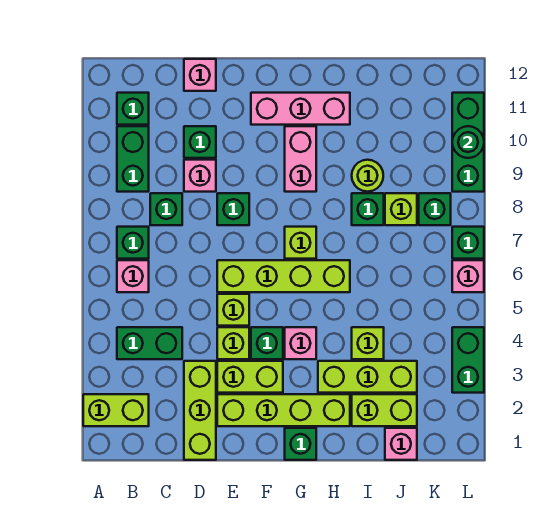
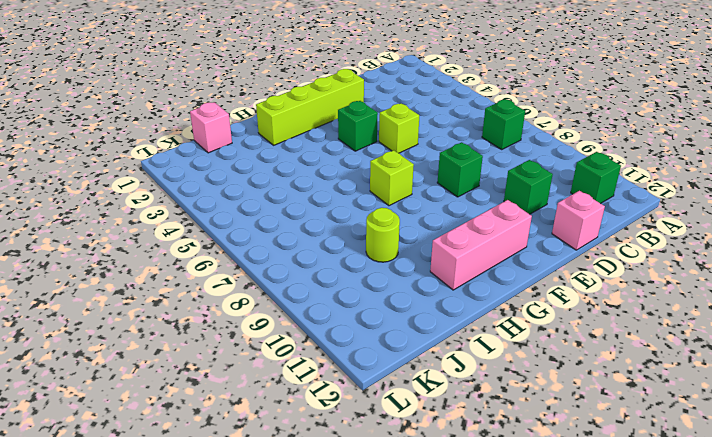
none -> lime brick A2:B2 level 1
none -> green brick B4:C4 level 1
none -> pink brick B6 level 1
none -> green brick B9:B10 level 1

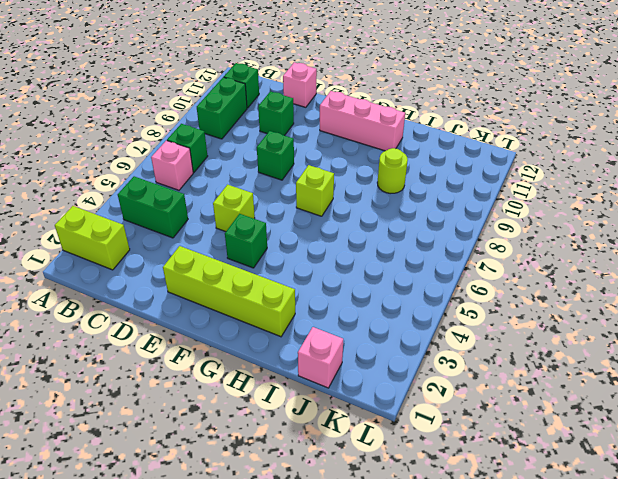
none -> green brick C8 level 1
none -> lime brick D1:D3 level 1
none -> pink brick D9 level 1
none -> lime brick E3:F3 level 1

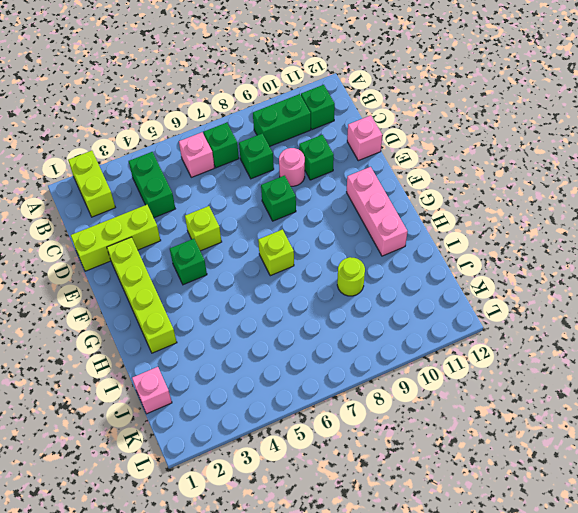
pink round brick D9 level 1 -> pink brick D9 level 1
none -> lime brick E3:F3 level 1
none -> lime brick E4 level 1
none -> lime brick E6:H6 level 1
none -> green brick G1 level 1

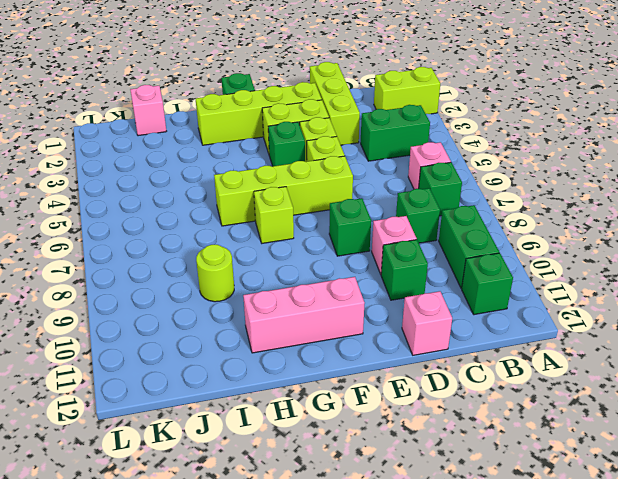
none -> pink brick G4 level 1
none -> pink brick G9:G10 level 1
none -> lime brick H3:J3 level 1
none -> lime brick I2:J2 level 1

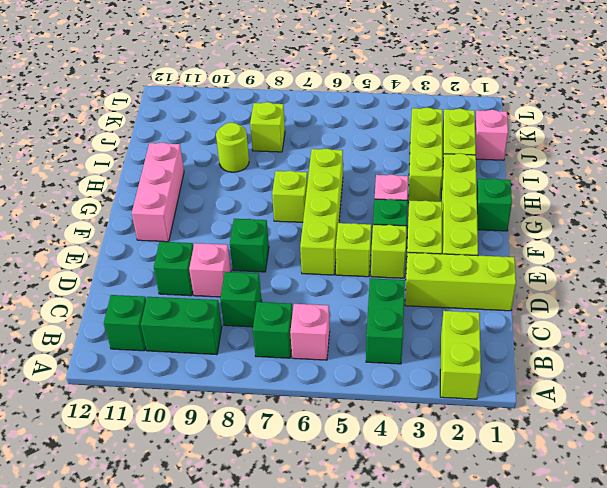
none -> pink brick D12 level 1
none -> pink brick G9:G10 level 1
none -> lime brick I4 level 1
none -> green brick I8 level 1

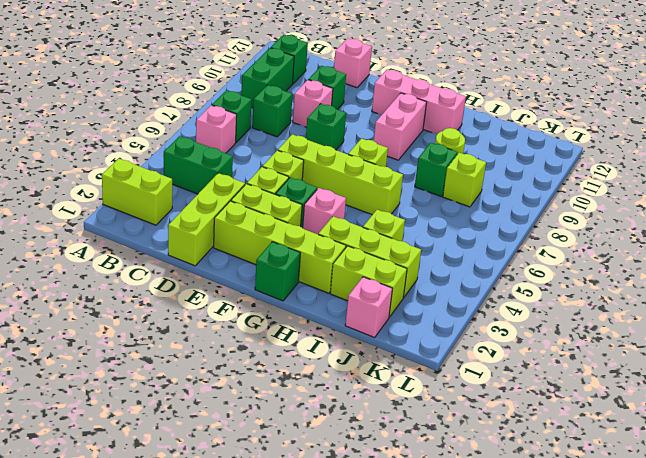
none -> green brick K8 level 1
none -> green brick L3:L4 level 1
none -> pink brick L6 level 1
none -> green brick L7 level 1

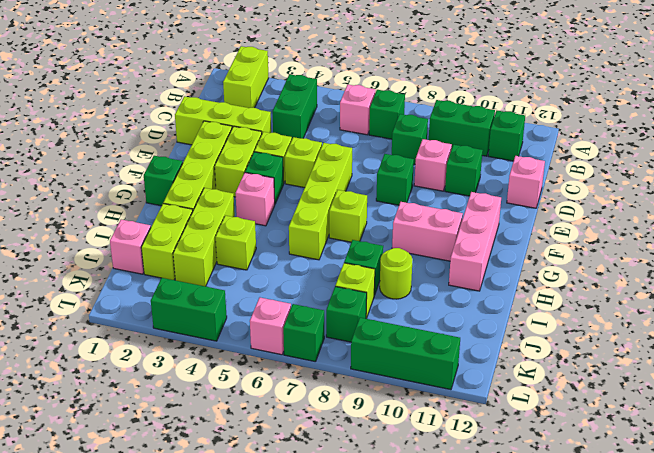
none -> green round brick L10 level 2

